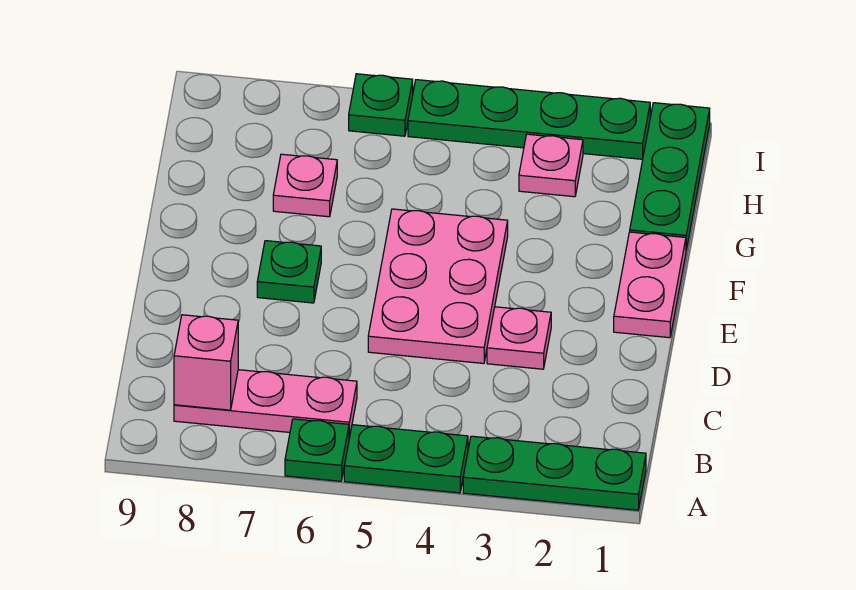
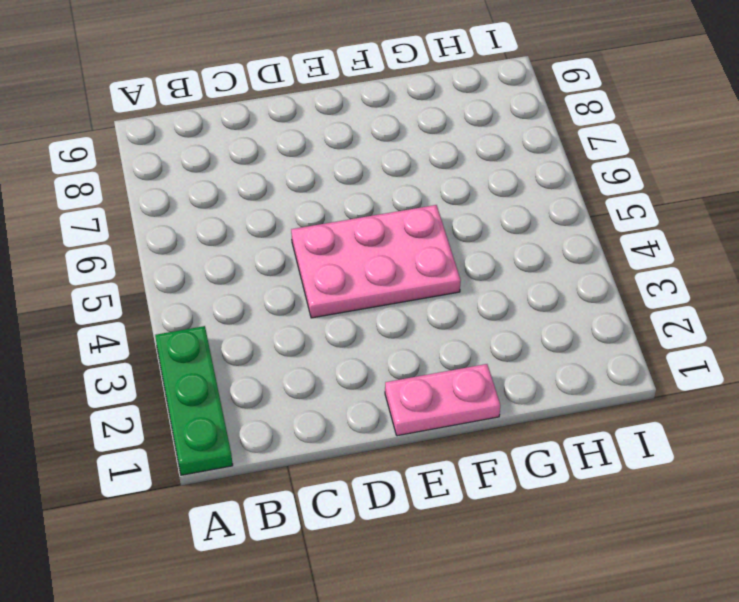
none -> green plate A4:A5 level 1
none -> green plate A6 level 1
none -> pink plate B6:B8 level 1

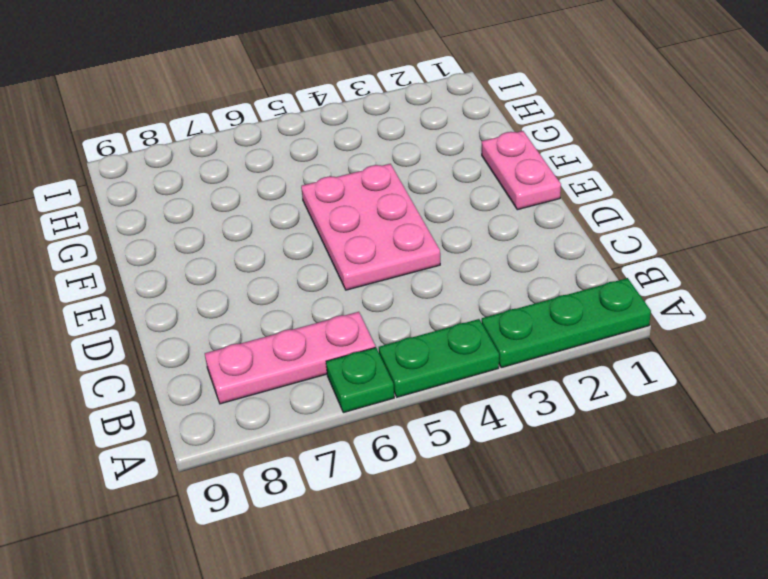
none -> pink plate D3 level 1
none -> green plate E7 level 1
none -> green plate G1:I1 level 1

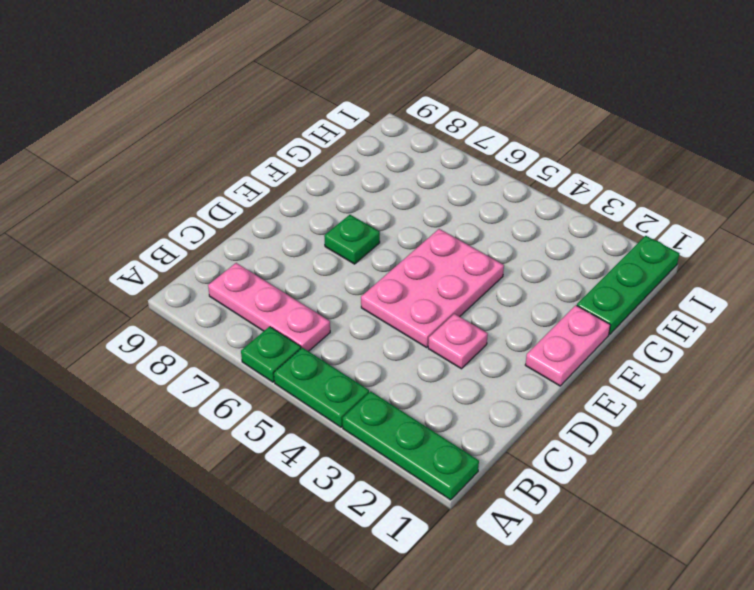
none -> pink plate G7 level 1
none -> pink plate H3 level 1
none -> green plate I2:I5 level 1

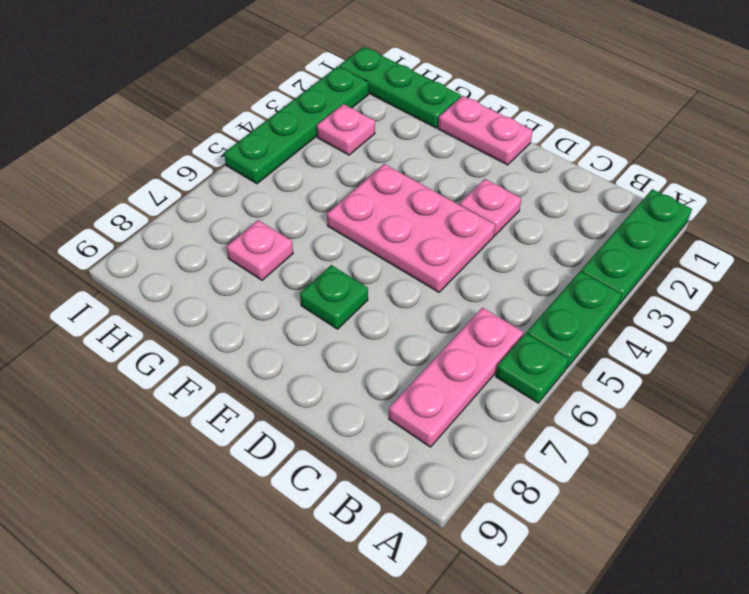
none -> green plate I6 level 1
none -> pink brick B8 level 2

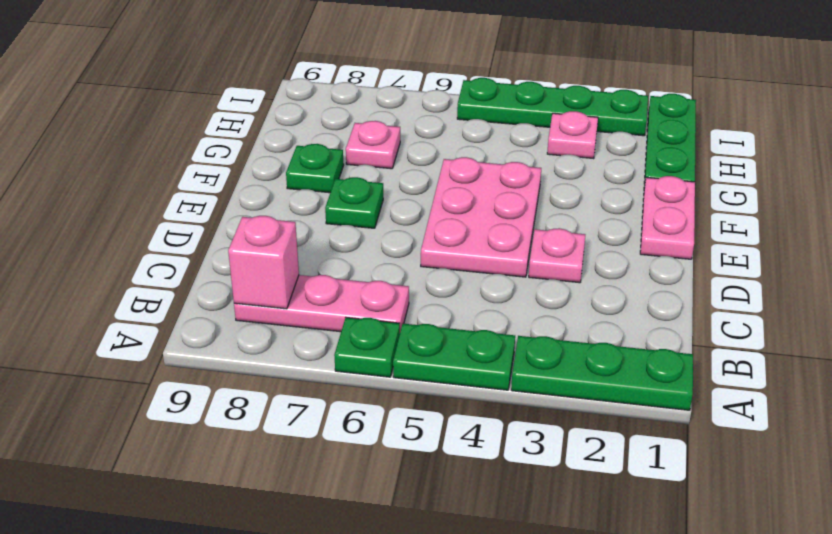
green plate F8 level 1 -> green plate I6 level 1

